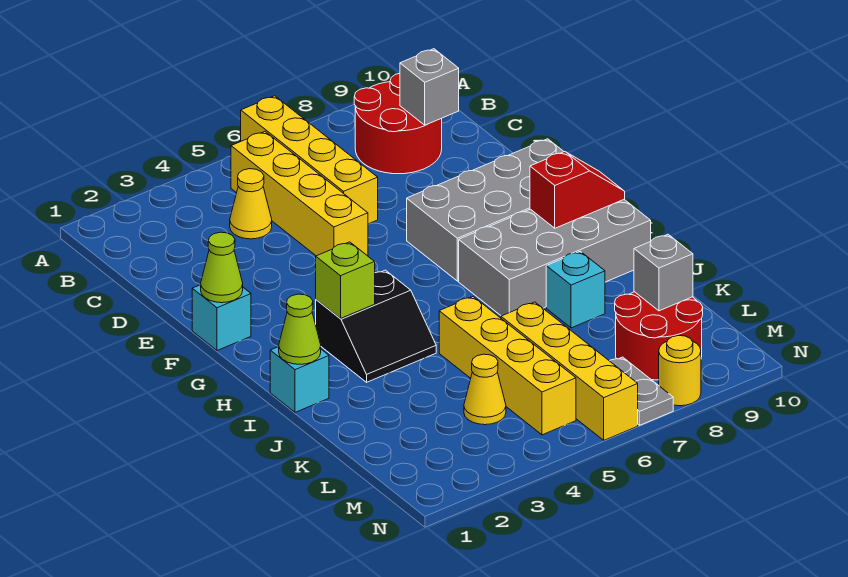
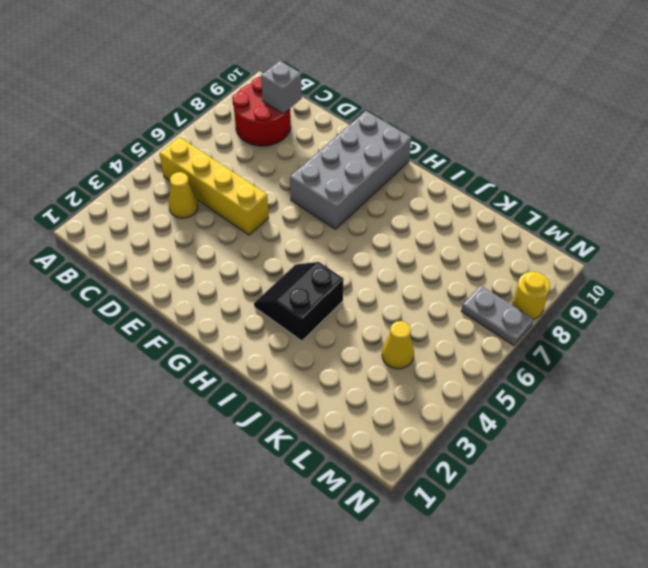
black slope H3:I4 level 1 top I -> black slope H3:I4 level 1 top H
none -> yellow brick A6:D6 level 1
none -> cyan brick F1 level 1
none -> grey brick H7:I10 level 1

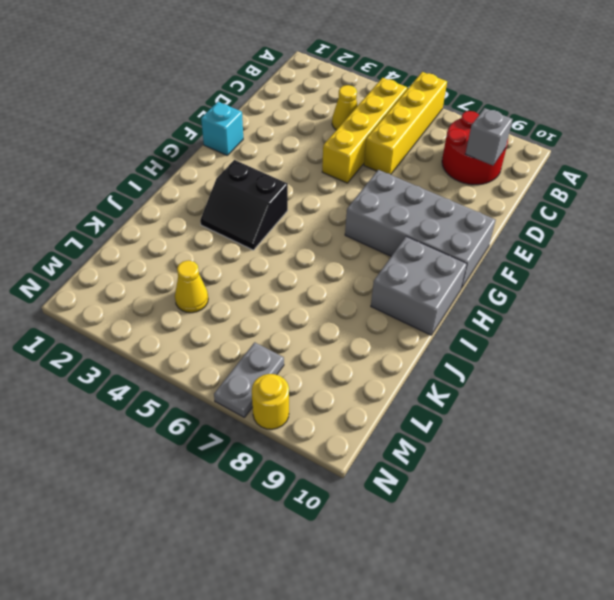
grey brick H9:I10 level 1 -> grey brick H7:I10 level 1
none -> cyan brick I1 level 1
none -> yellow brick J5:M5 level 1
none -> cyan brick J8 level 1

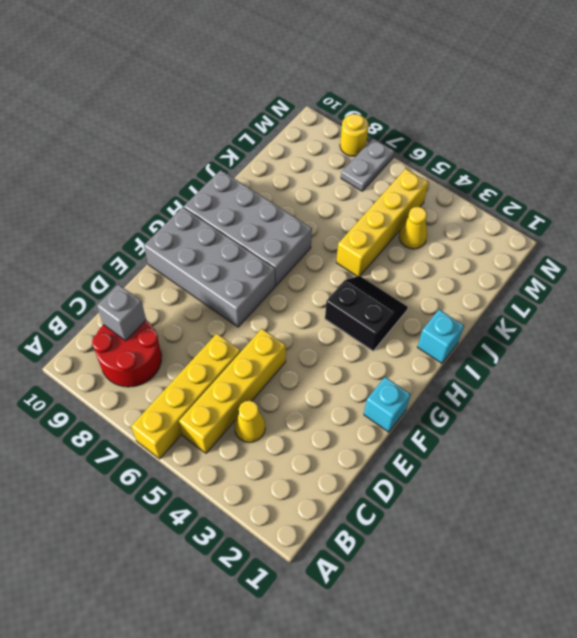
none -> cyan brick J8 level 1
none -> yellow brick K6:N6 level 1
none -> red round brick L8:M9 level 1

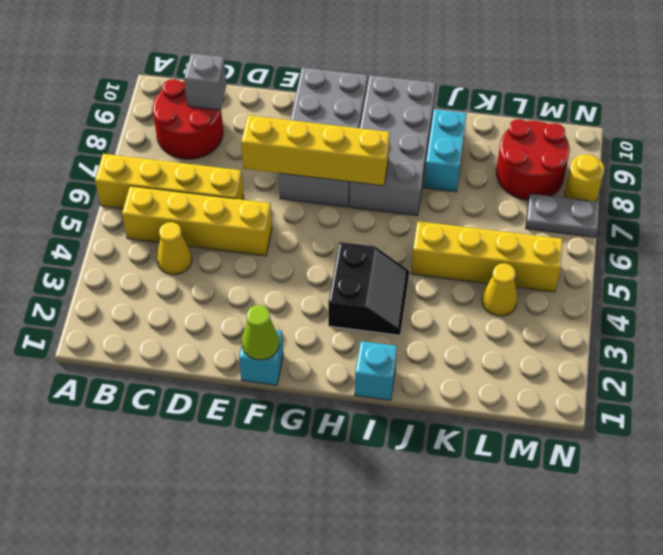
yellow brick E7:H7 level 2 -> yellow brick K6:N6 level 1
cyan brick J8:J9 level 1 -> cyan brick J8 level 1
none -> lime brick H3 level 2
none -> red slope H9:H10 level 2 top 9
none -> lime cone I1 level 2

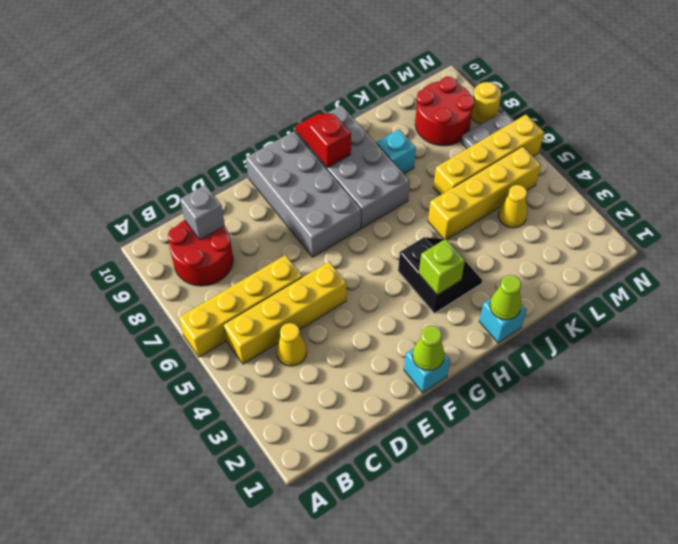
none -> grey brick L9 level 2

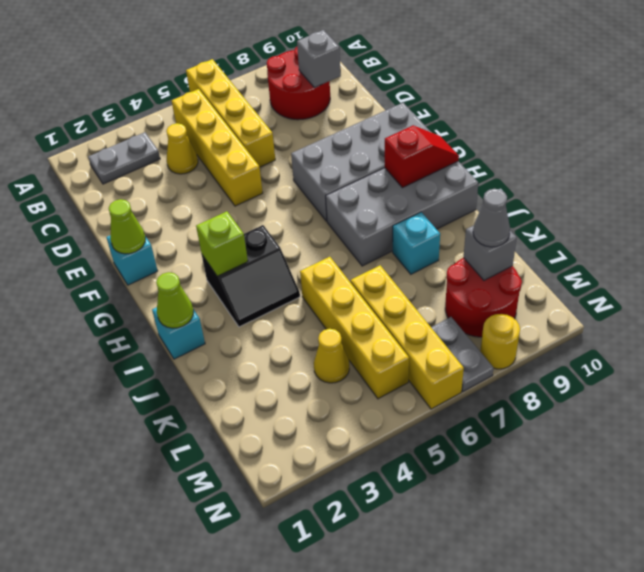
grey plate B2:B3 level 1 -> none
grey cone L9 level 3 -> none

